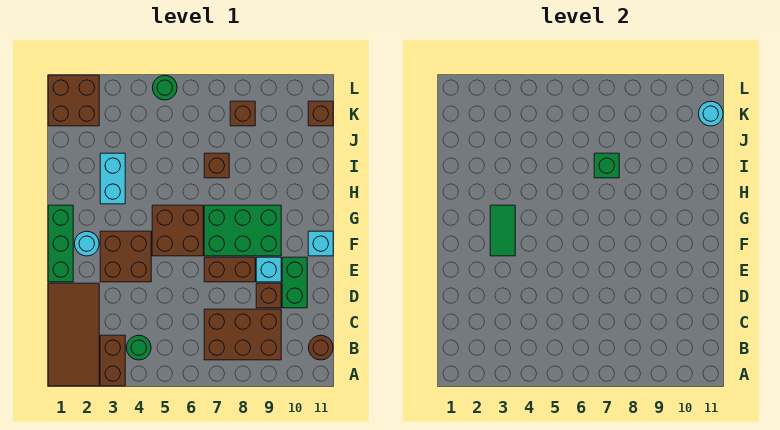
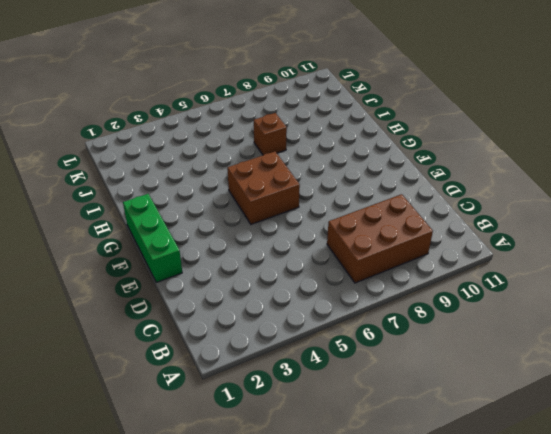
none -> brown tile A1:D2 level 1
none -> brown brick A3:B3 level 1
none -> green round brick B4 level 1

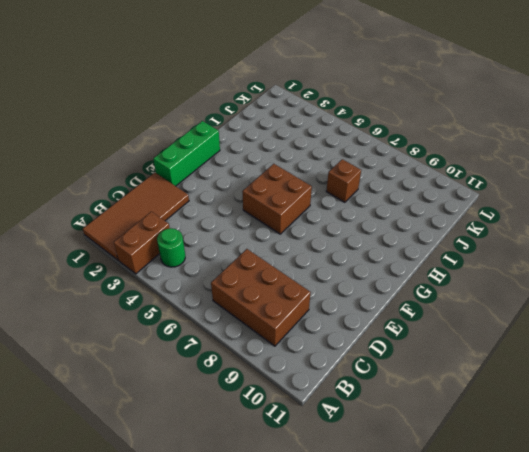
none -> brown round brick B11 level 1
none -> brown brick D9 level 1
none -> green brick D10:E10 level 1

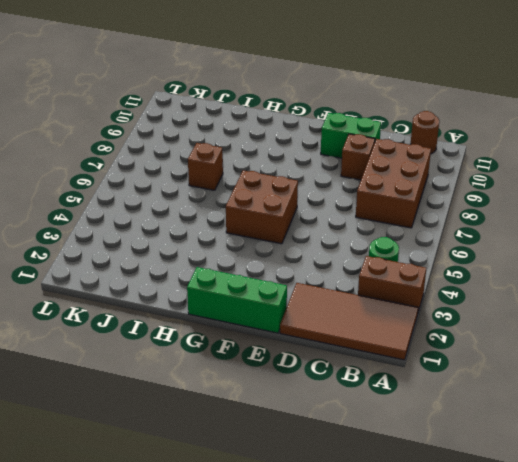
none -> brown brick E3:F4 level 1
none -> brown brick E7:E8 level 1
none -> cyan brick E9 level 1

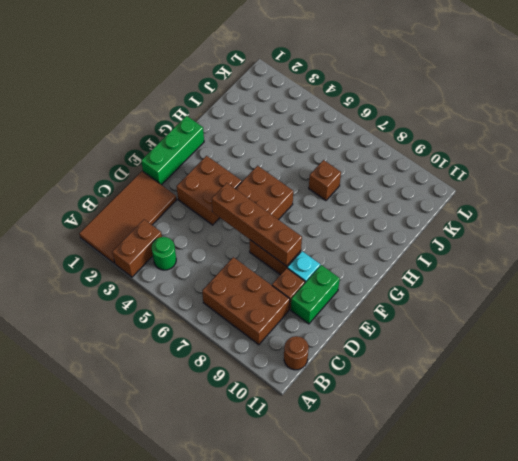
brown brick E5:E8 level 2 -> none
none -> cyan round brick F2 level 1
none -> green brick F7:G9 level 1
none -> cyan brick F11 level 1

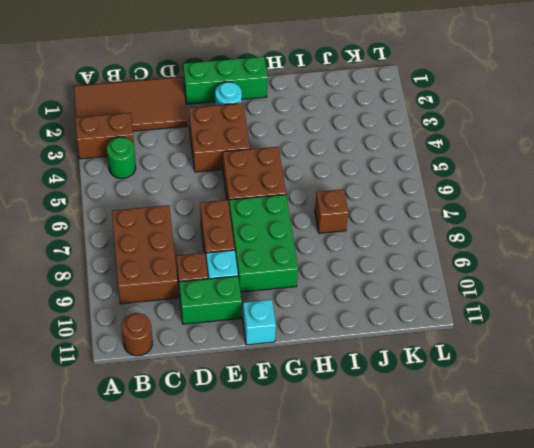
none -> cyan brick H3:I3 level 1
none -> brown brick K1:L2 level 1
none -> brown brick K8 level 1

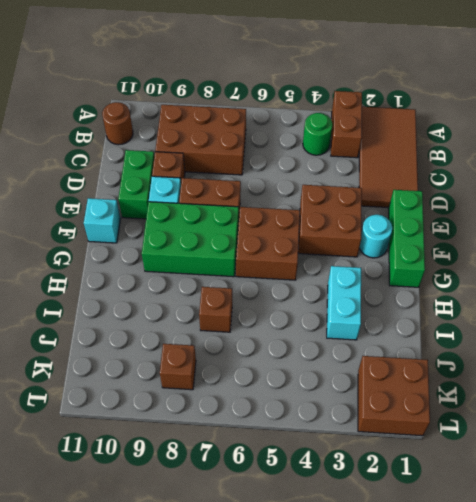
none -> brown brick K11 level 1
none -> green round brick L5 level 1
none -> green tile F3:G3 level 2

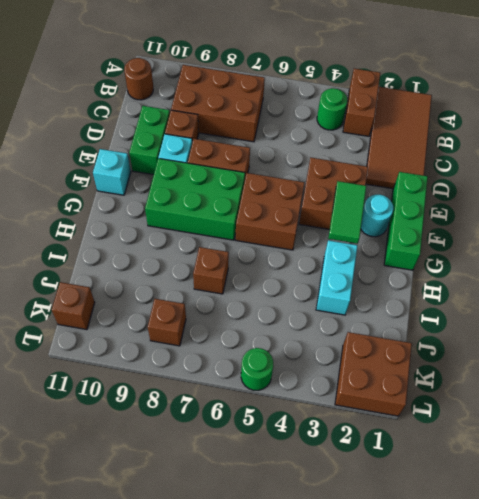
none -> green brick I7 level 2
none -> cyan round brick K11 level 2

